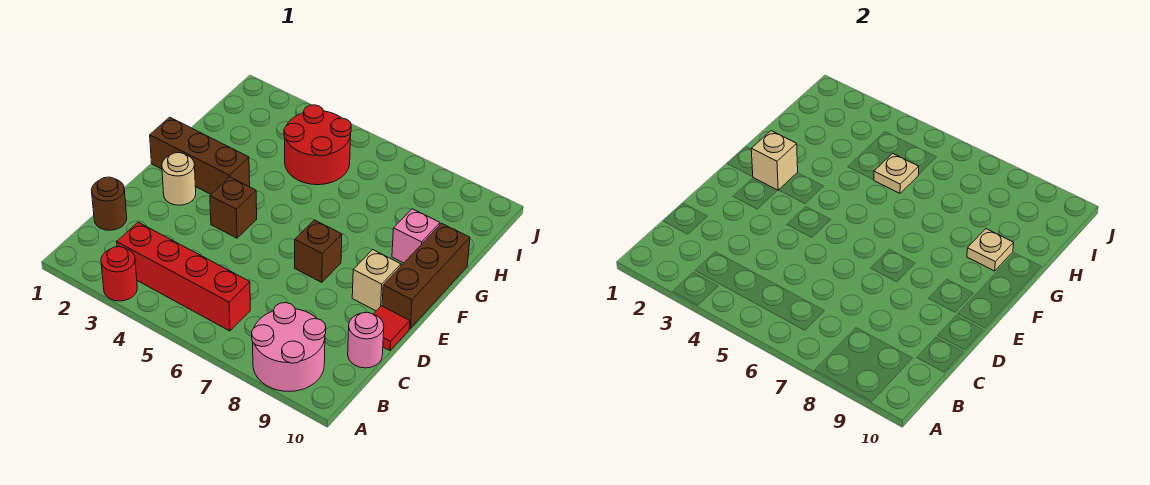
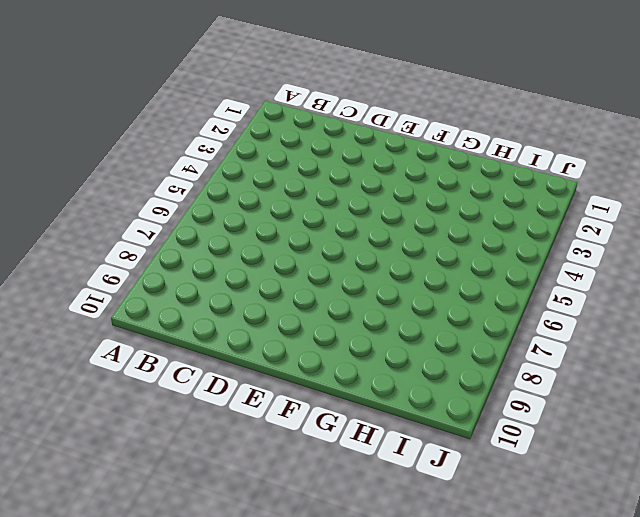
none -> red round brick A3 level 1
none -> pink round brick A8:B9 level 1
none -> red brick B3:B6 level 1

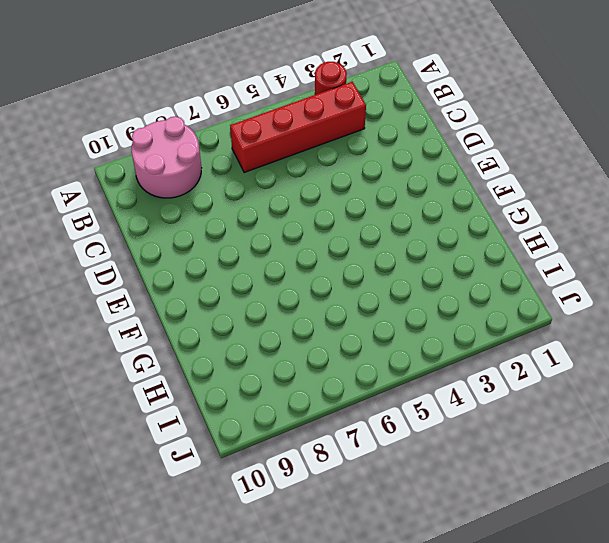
none -> brown round brick C1 level 1
none -> pink round brick C10 level 1
none -> red tile D10 level 1

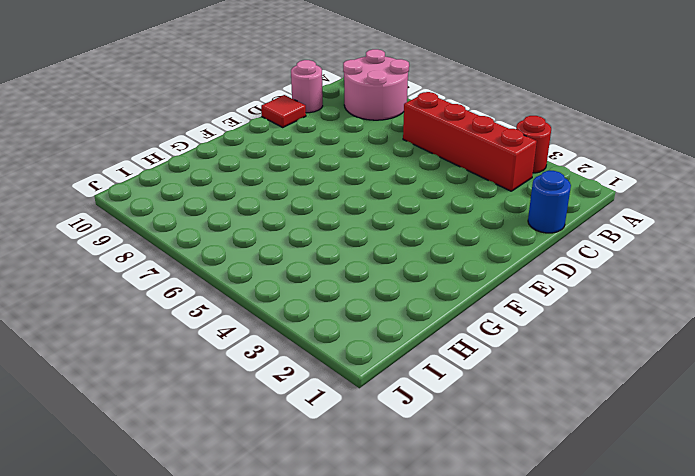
blue round brick C1 level 1 -> brown round brick C1 level 1
none -> tan round brick E2 level 1
none -> brown brick E4 level 1
none -> brown brick E7 level 1

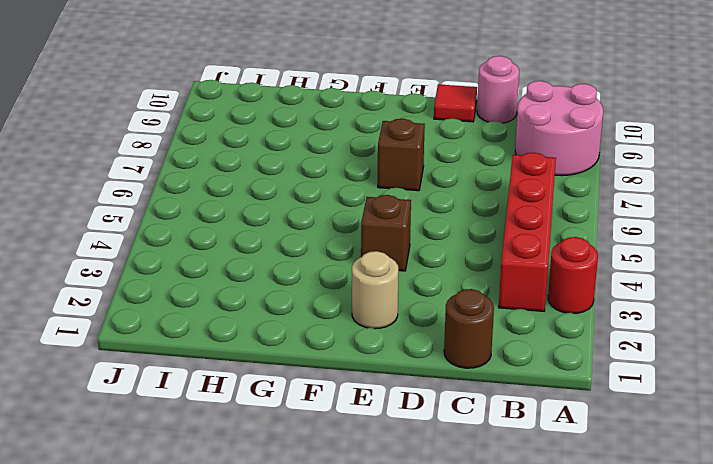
none -> tan brick E9 level 1
none -> brown brick E10:G10 level 1
none -> brown brick F1:F3 level 1

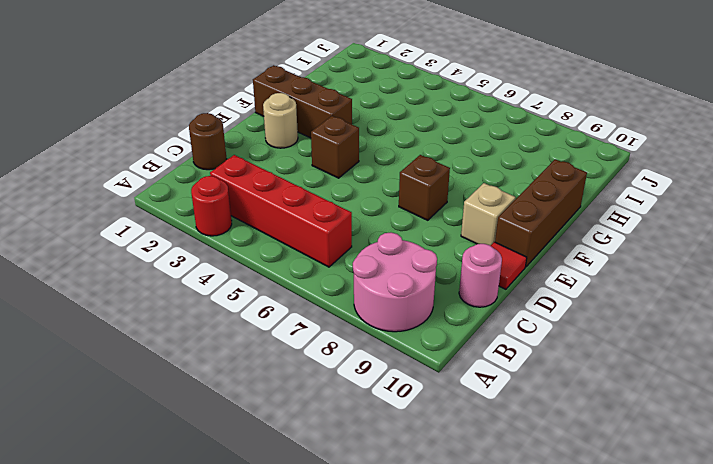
none -> pink brick G9 level 1
none -> red round brick H4:I5 level 1
none -> tan brick F2 level 2

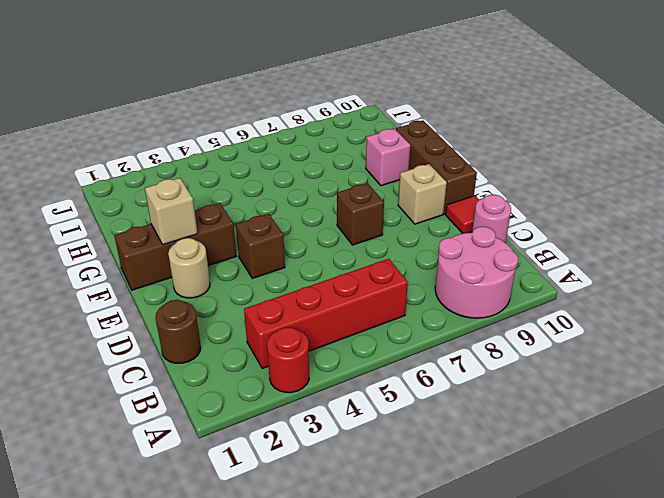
none -> red round brick H4:I5 level 1
none -> tan plate G9 level 2
none -> tan plate H5 level 2

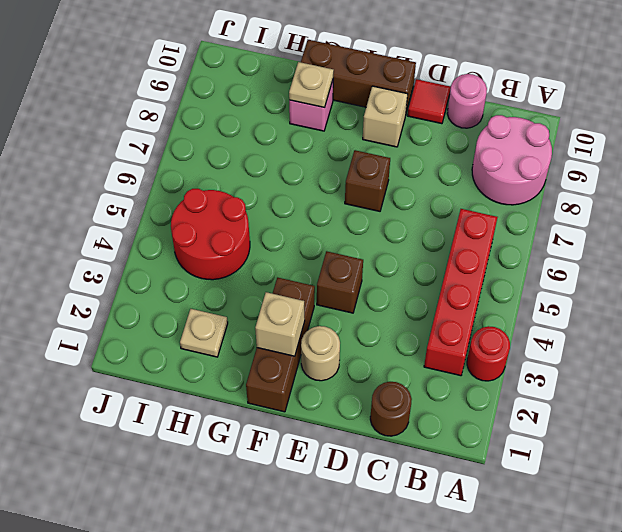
tan plate H2 level 1 -> tan plate H5 level 2

